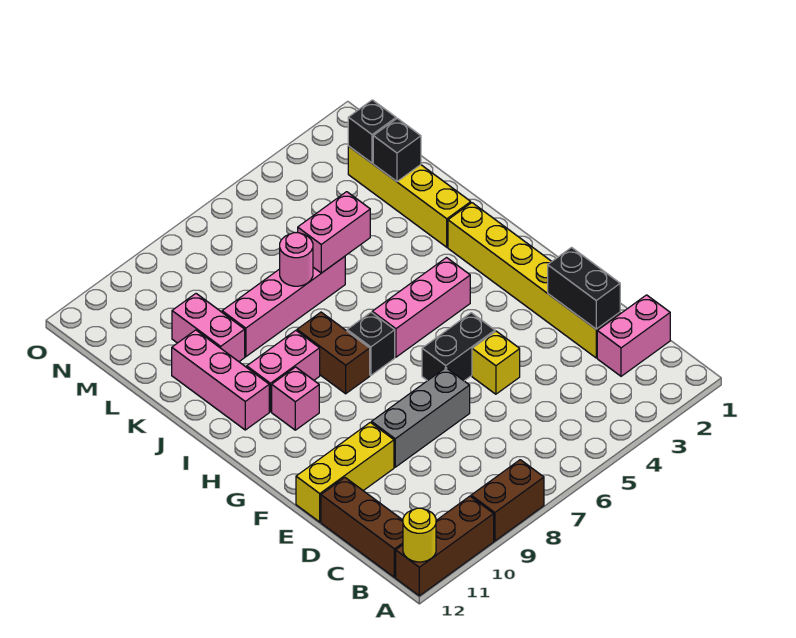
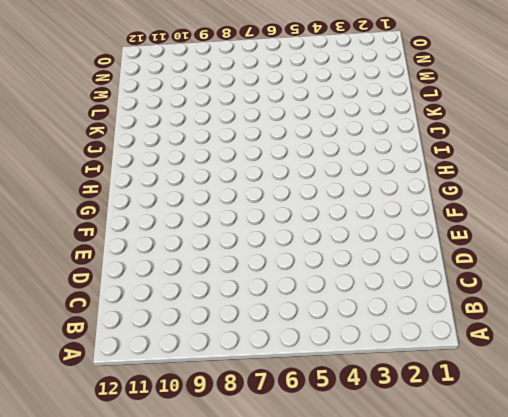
none -> brown brick A8:A9 level 1
none -> brown brick A10:A12 level 1
none -> brown brick B12:D12 level 1

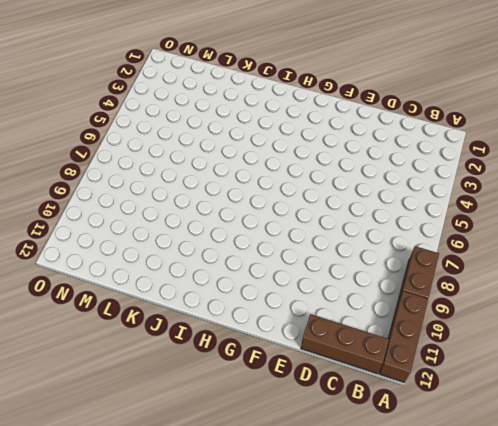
none -> pink brick C1:C2 level 1
none -> yellow brick D2:I2 level 1
none -> yellow brick E5 level 1

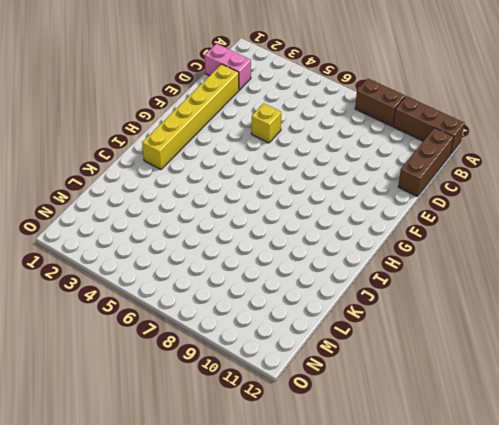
none -> grey brick E7:E9 level 1
none -> yellow brick E10:E12 level 1
none -> black brick F5:F6 level 1

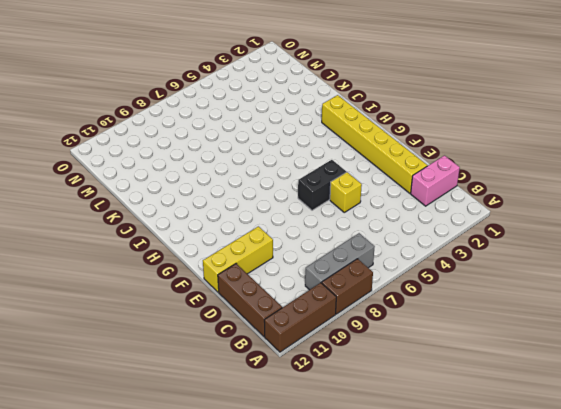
grey brick B7:B9 level 1 -> grey brick E7:E9 level 1
none -> pink brick H4:H6 level 1
none -> black brick H7 level 1
none -> brown brick H8:I8 level 1

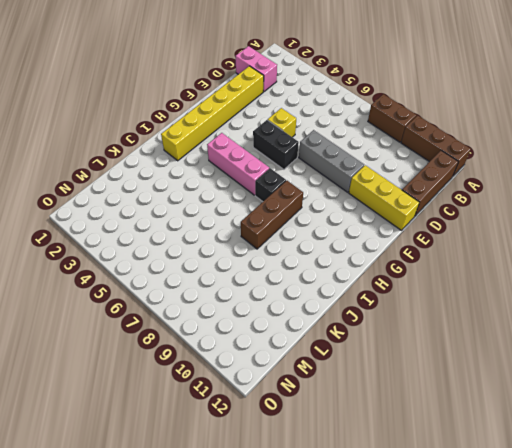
brown brick H8:J8 level 1 -> brown brick H8:I8 level 1
none -> pink brick H10 level 1
none -> pink brick I9:I10 level 1
none -> pink brick I11:K11 level 1

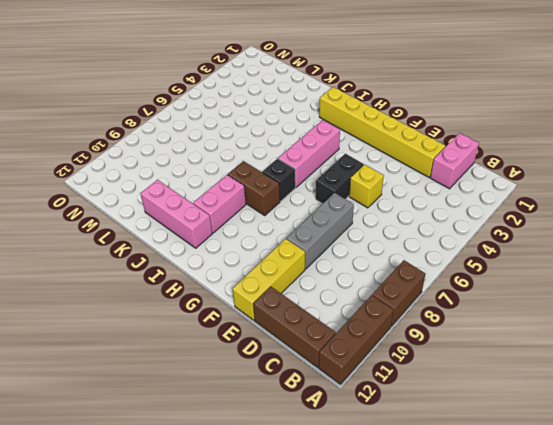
none -> pink brick H10 level 1
none -> yellow brick J2:M2 level 1
none -> pink brick K6:K9 level 1

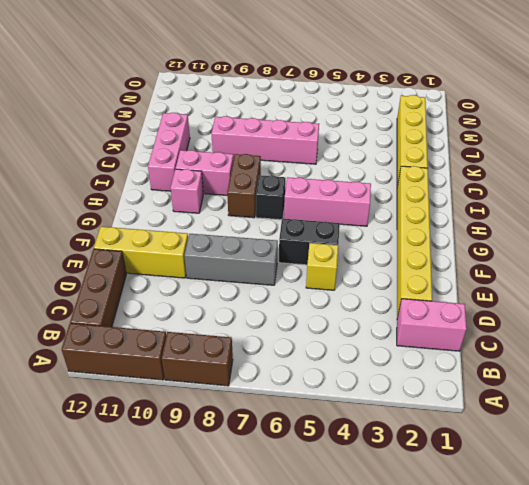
none -> pink brick K10:L10 level 1
none -> yellow round brick A12 level 2
none -> black brick D2:E2 level 2

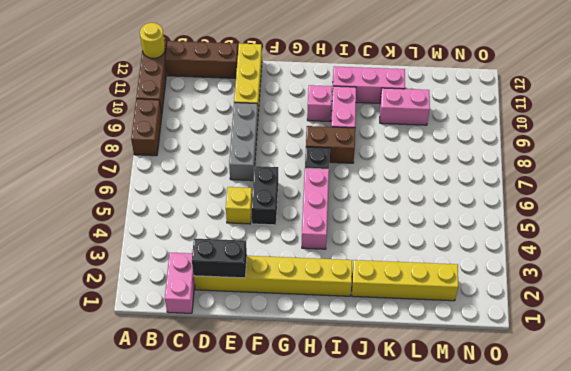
none -> pink brick K6:K9 level 1
none -> pink brick K5:K6 level 2
none -> pink round brick K7 level 2

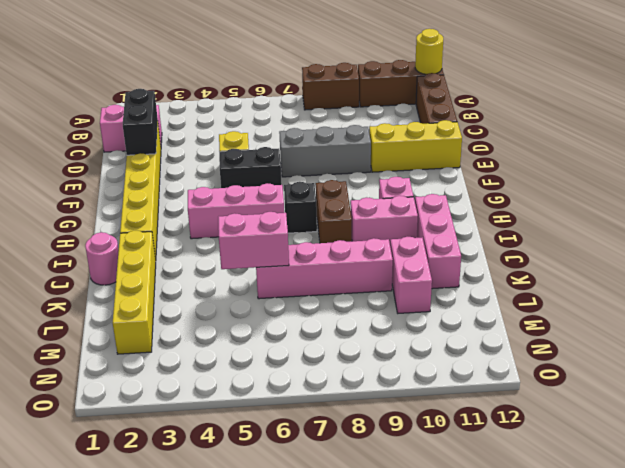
pink round brick J1 level 1 -> pink round brick K7 level 2
none -> black brick L2 level 2
none -> black brick M2 level 2

